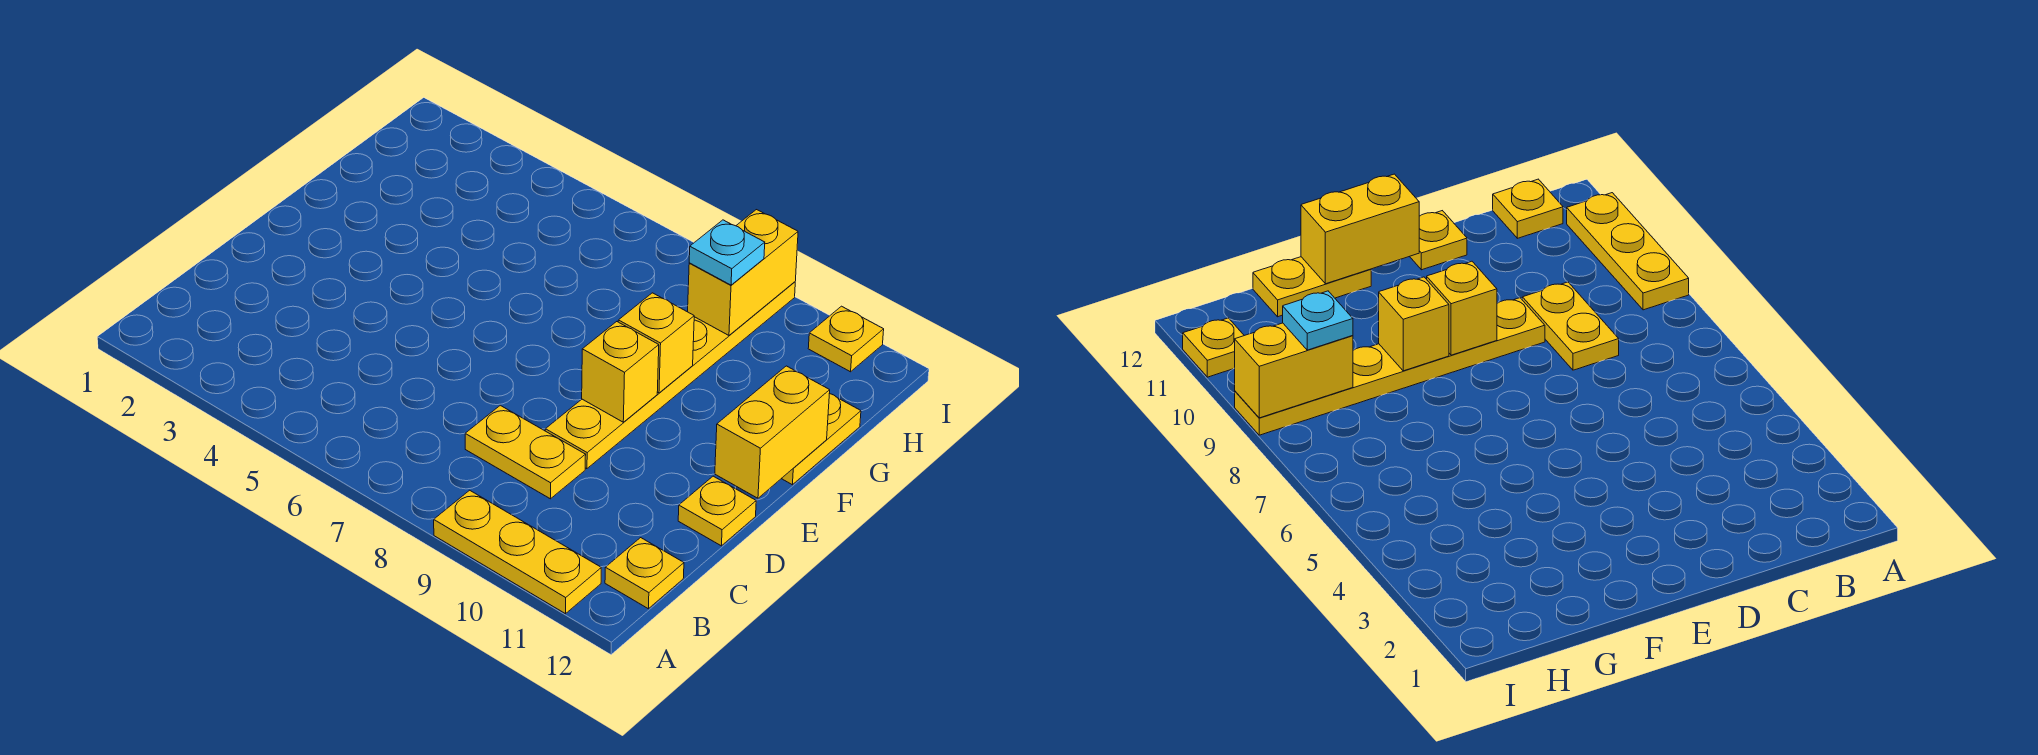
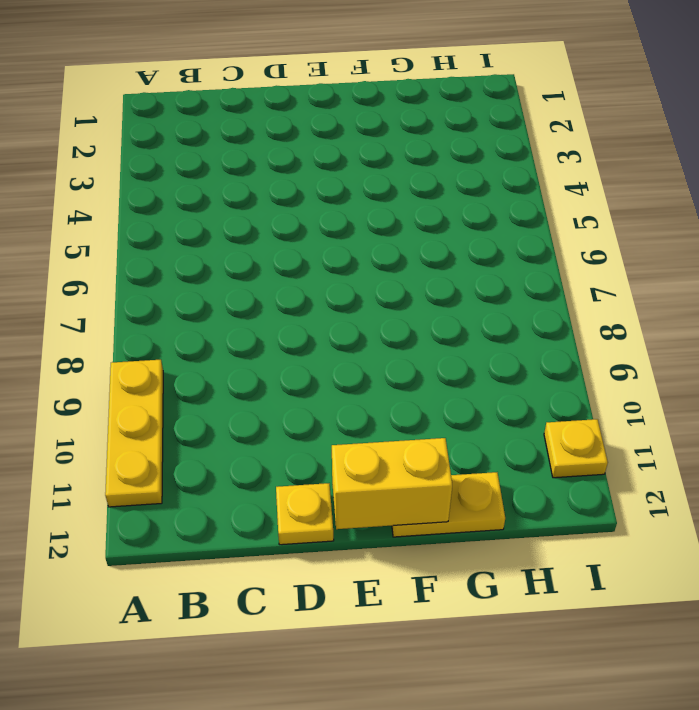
none -> yellow plate B12 level 1
none -> yellow plate C8:C9 level 1
none -> yellow plate D9:I9 level 1

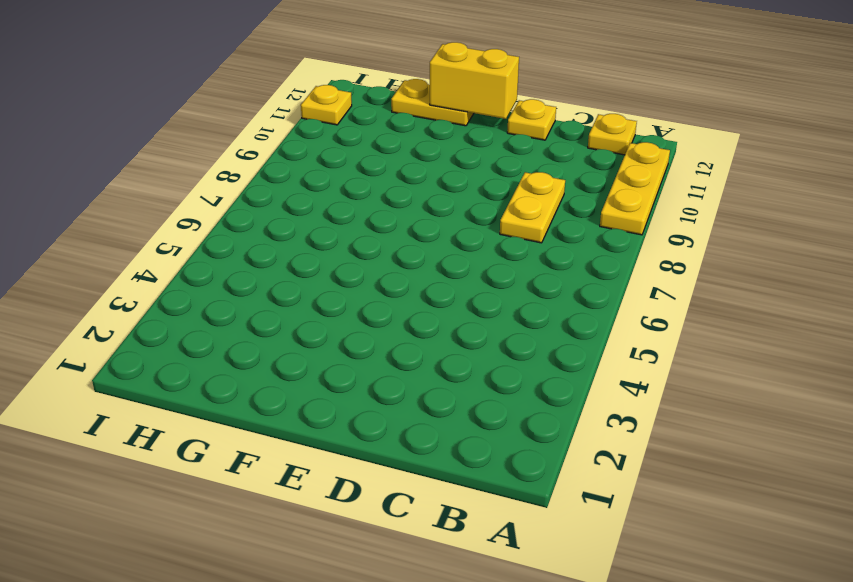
none -> yellow plate D9:I9 level 1
none -> yellow brick E9 level 2
none -> yellow brick F9 level 2

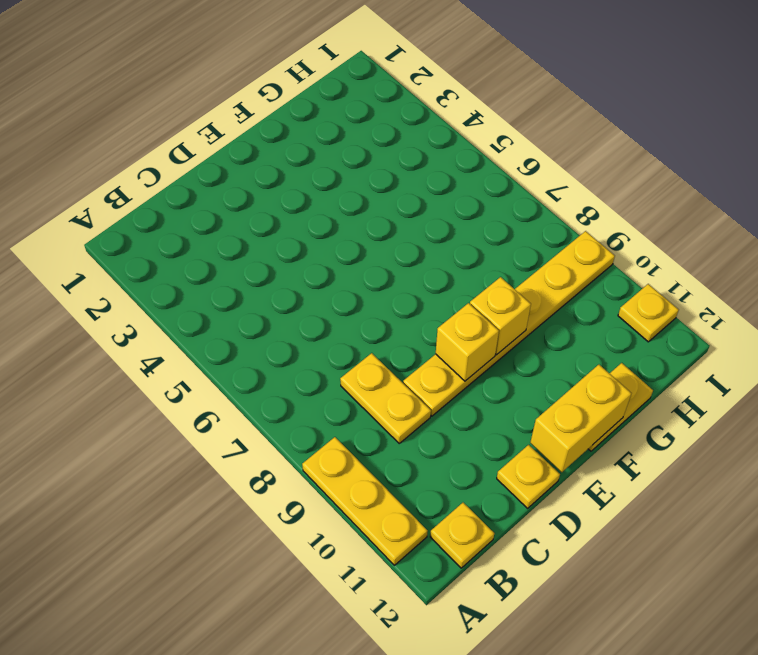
none -> yellow brick H9:I9 level 2
none -> cyan plate H9 level 3

